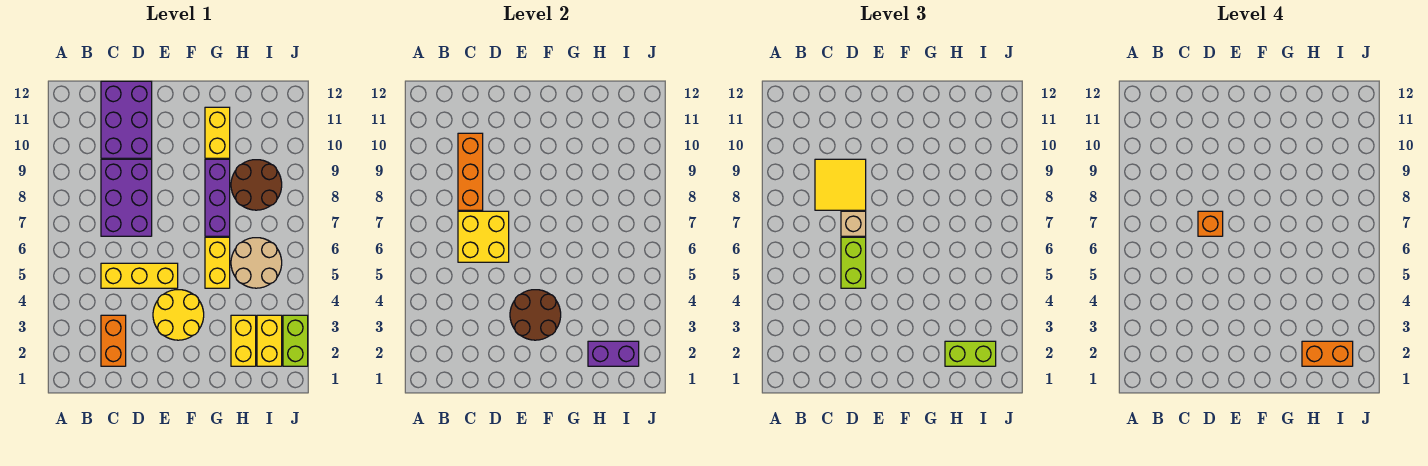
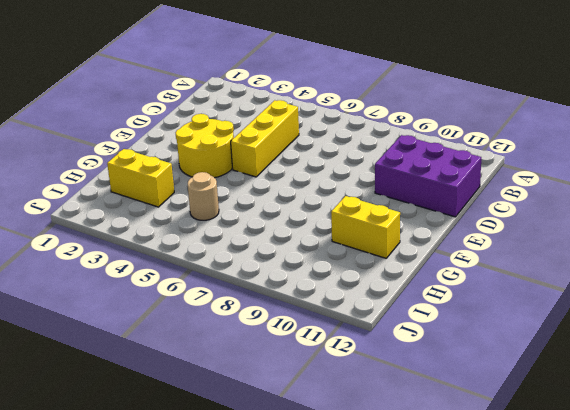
tan round brick H5 level 1 -> tan round brick H5:I6 level 1
none -> orange brick C2:C3 level 1
none -> purple brick C7:D9 level 1
none -> yellow brick G5:G6 level 1

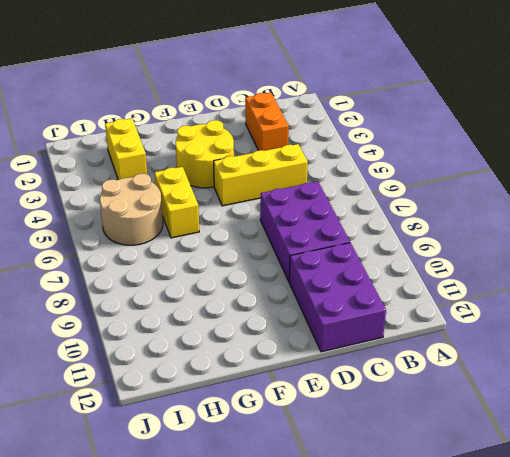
none -> purple brick G7:G9 level 1
none -> yellow brick G10:G11 level 1
none -> brown round brick H8:I9 level 1

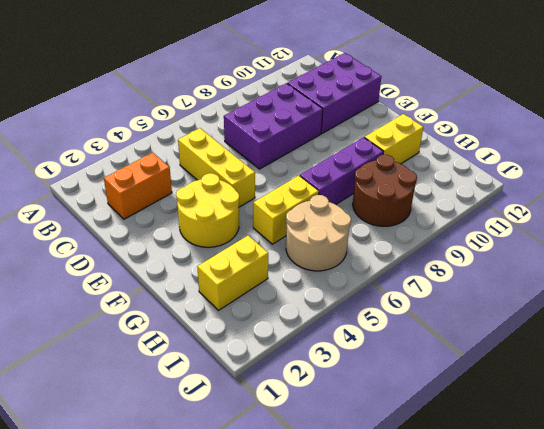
none -> yellow brick I2:I3 level 1
none -> lime brick J2:J3 level 1
none -> yellow brick C6:D7 level 2

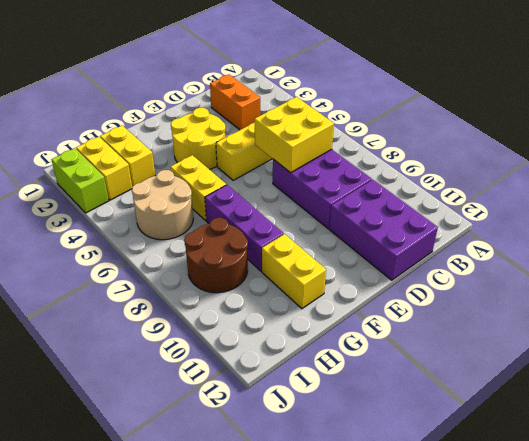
none -> orange brick C8:C10 level 2
none -> brown round brick E3:F4 level 2
none -> purple brick H2:I2 level 2

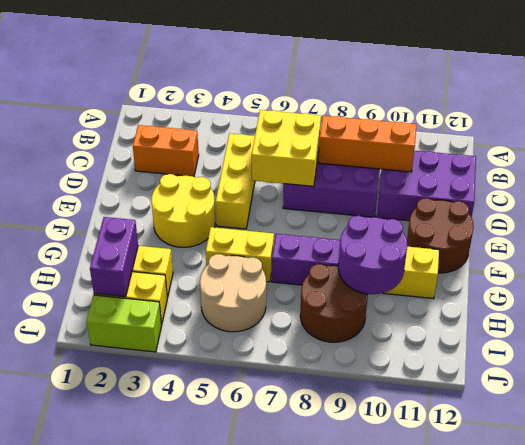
brown round brick E11:F12 level 1 -> brown round brick E3:F4 level 2
purple round brick G9:H10 level 2 -> none
none -> yellow tile C8:D9 level 3
none -> lime brick D5:D6 level 3
none -> tan brick D7 level 3

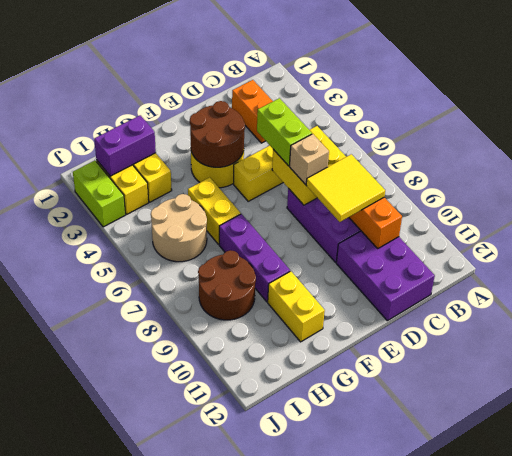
none -> lime brick H2:I2 level 3
none -> orange brick D7 level 4
none -> orange brick H2:I2 level 4

